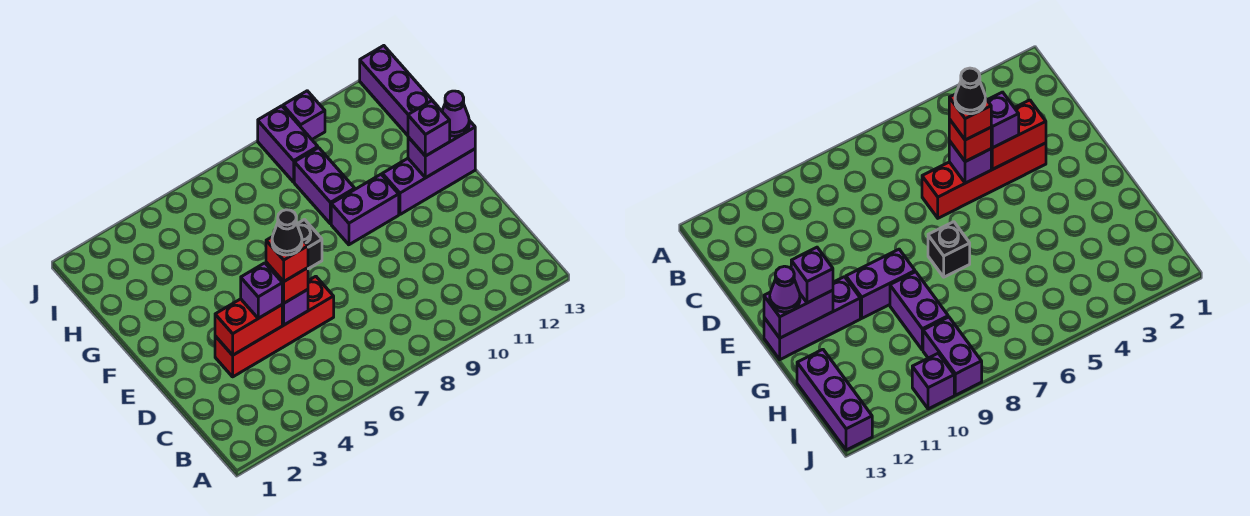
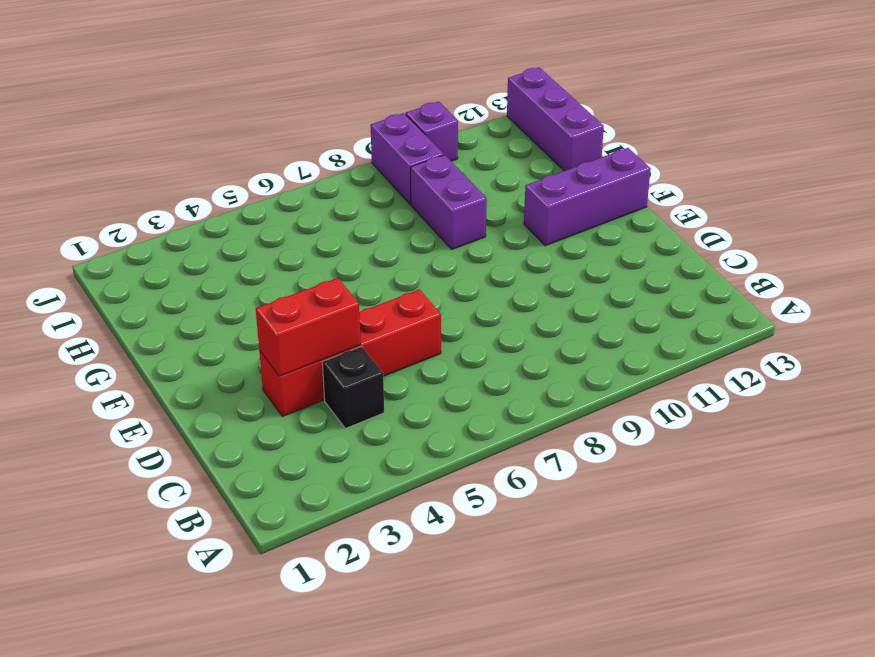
black brick C4 level 1 -> black brick F7 level 1
none -> purple brick F9:F10 level 1
none -> purple brick D5 level 2
none -> purple brick F12:F13 level 2

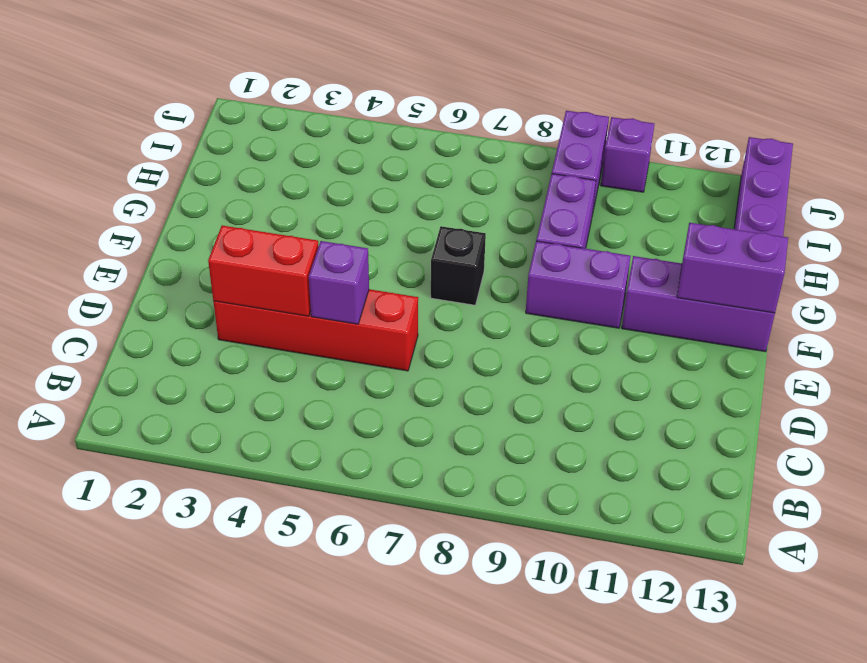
none -> purple brick D4 level 3
none -> red brick D5 level 3
none -> purple brick F12 level 3

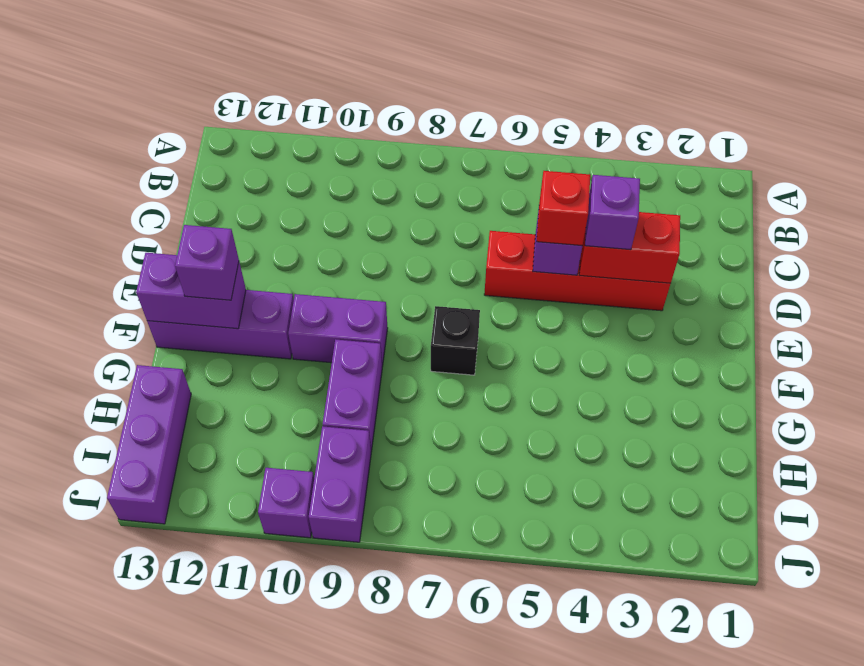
none -> purple cone F13 level 3
none -> red brick D5 level 4
none -> black cone D5 level 5

